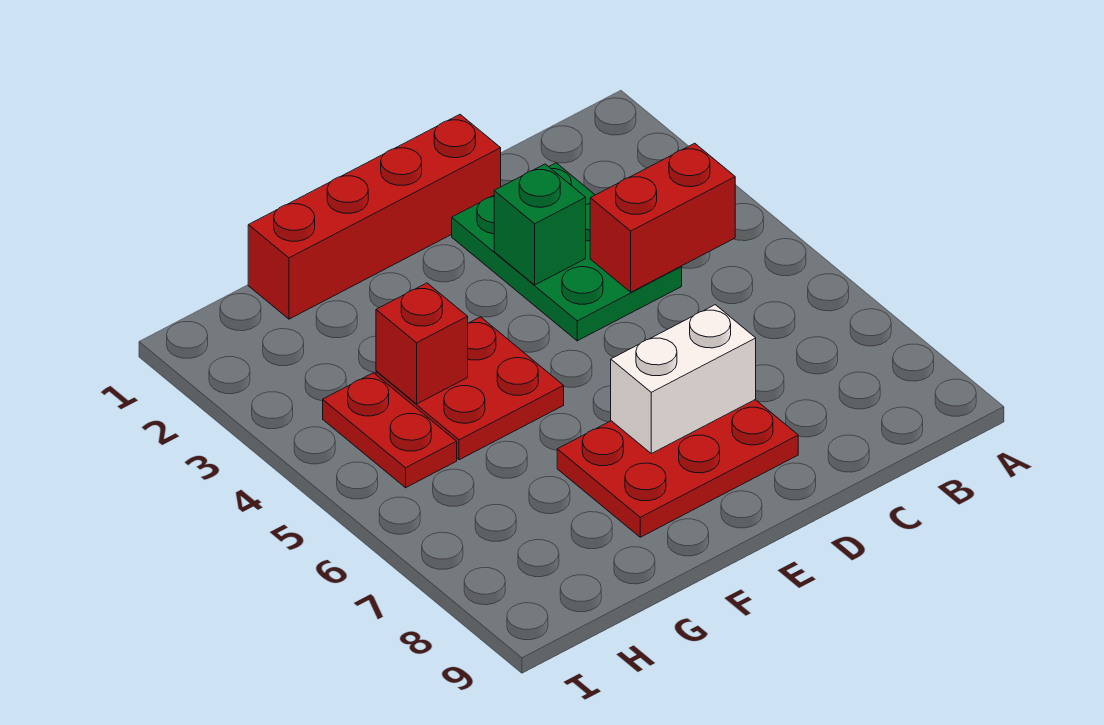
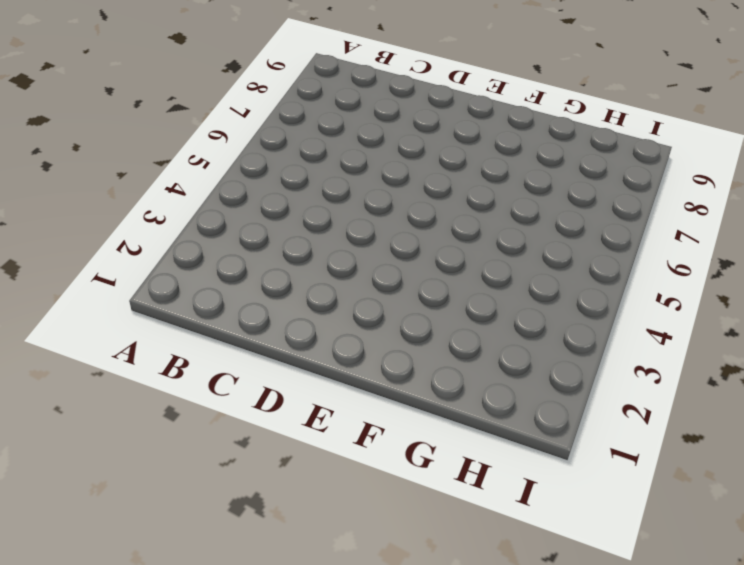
none -> green plate C2:D4 level 1
none -> red brick D1:G1 level 1

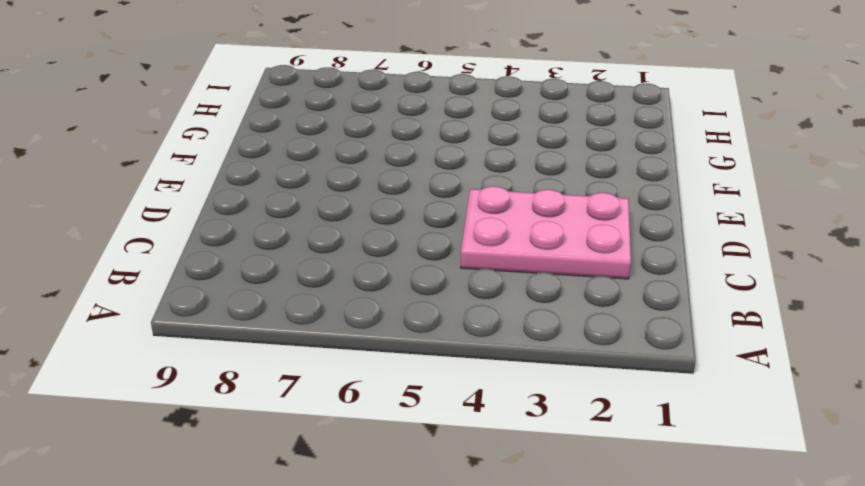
pink plate C2:D4 level 1 -> green plate C2:D4 level 1
none -> red brick D1:G1 level 1
none -> red plate D7:F8 level 1

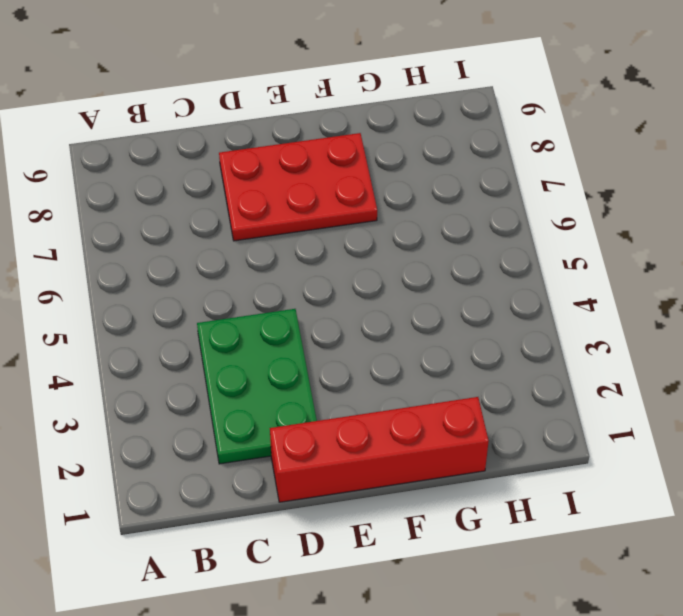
none -> red plate F4:G5 level 1
none -> red plate H4:H5 level 1

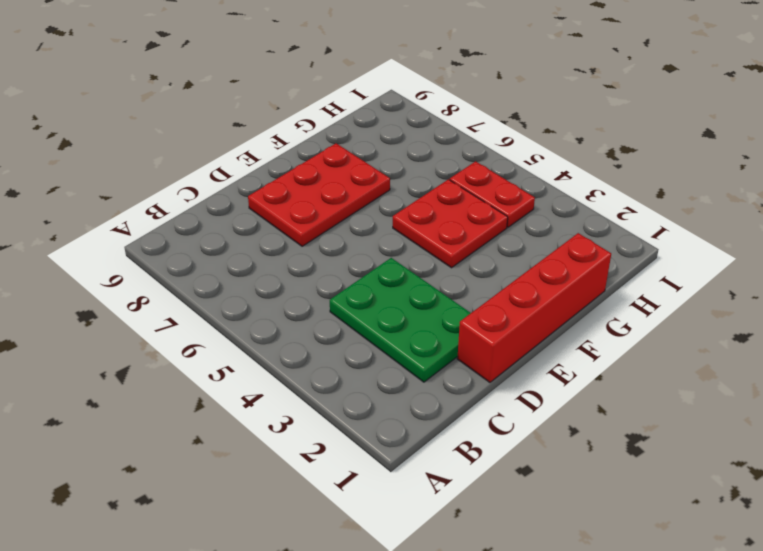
none -> red brick B4:C4 level 2
none -> green brick D3 level 2

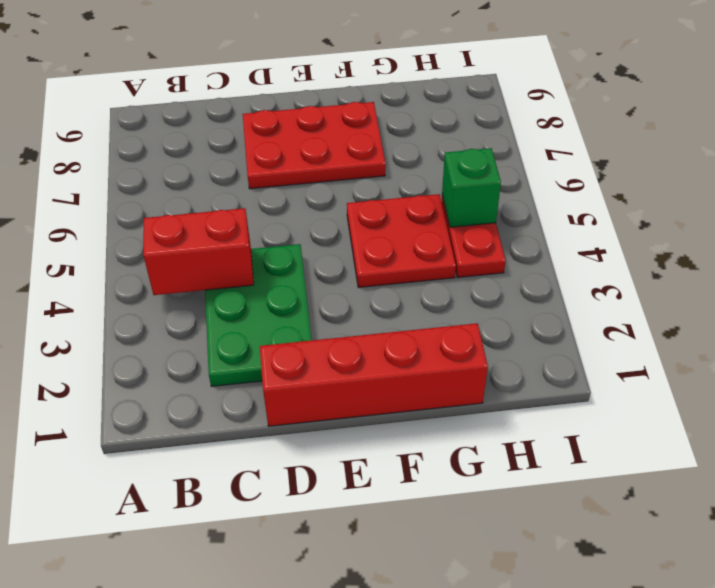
green brick H5 level 2 -> green brick D3 level 2
none -> white brick D7:E7 level 2
none -> red brick G4 level 2

